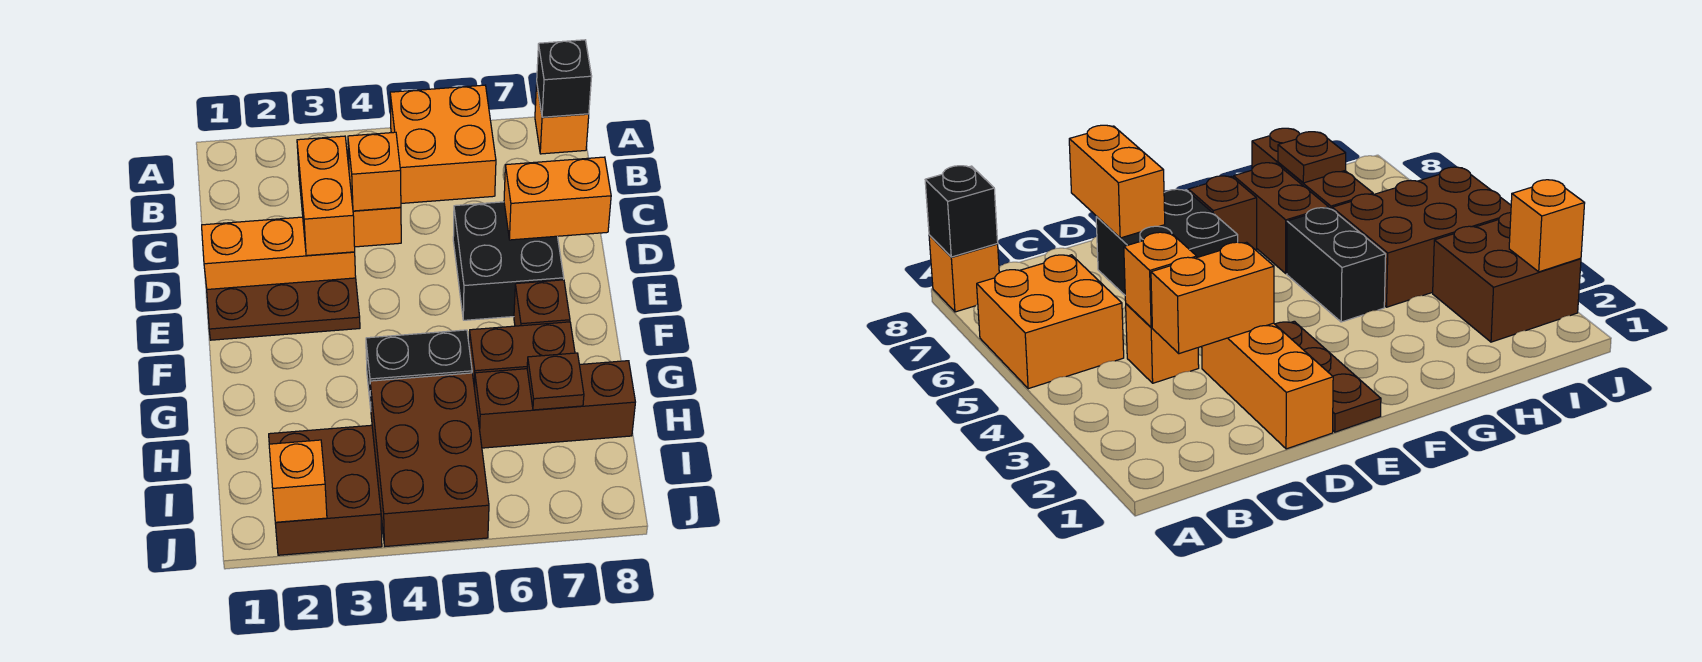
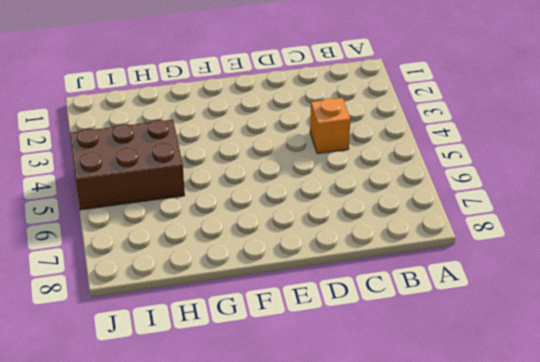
none -> orange brick A5:B6 level 1
none -> orange brick A8 level 1
none -> orange brick D1:D3 level 1

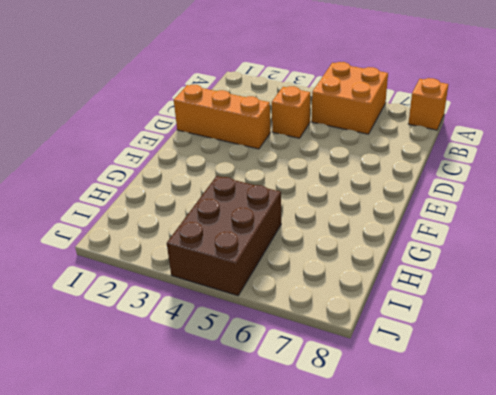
none -> black brick D6:E7 level 1
none -> brown plate E1:E3 level 1
none -> brown brick F7 level 1

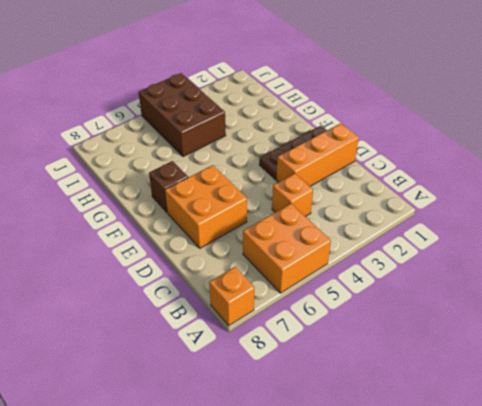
orange brick D6:E7 level 1 -> black brick D6:E7 level 1
none -> black brick G4:G5 level 1
none -> brown brick G6:G7 level 1
none -> brown brick H6:H8 level 1

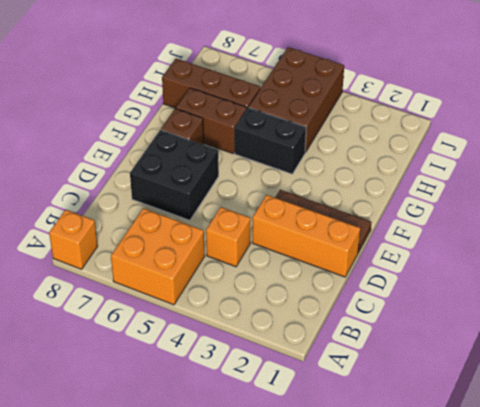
none -> brown brick I2:J3 level 1
none -> black brick A8 level 2
none -> orange brick C3:D3 level 2

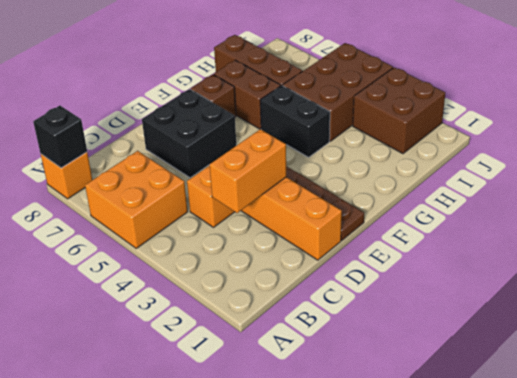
none -> orange brick C4 level 2
none -> orange brick D7:D8 level 2
none -> brown plate H7 level 2

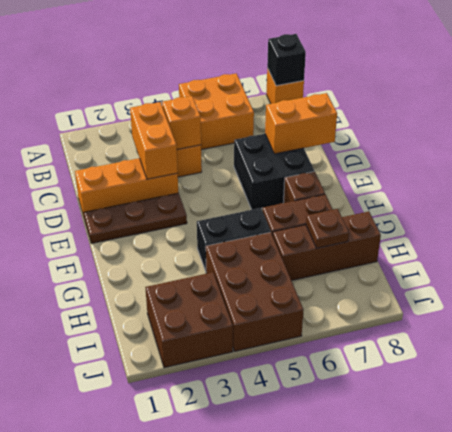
none -> orange brick J2 level 2

